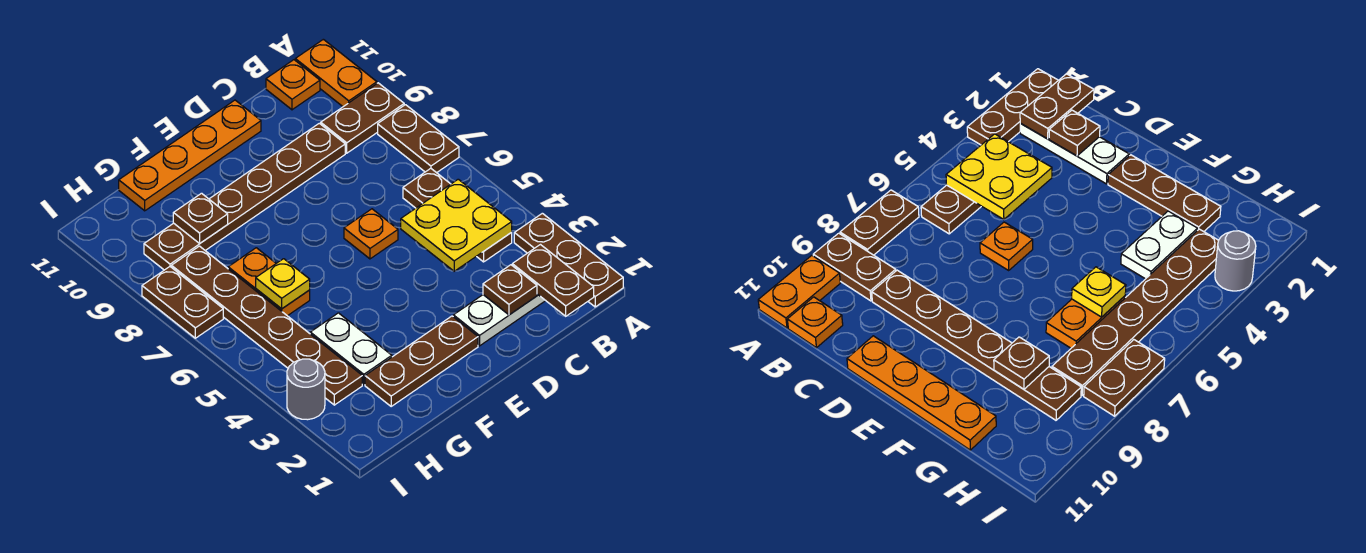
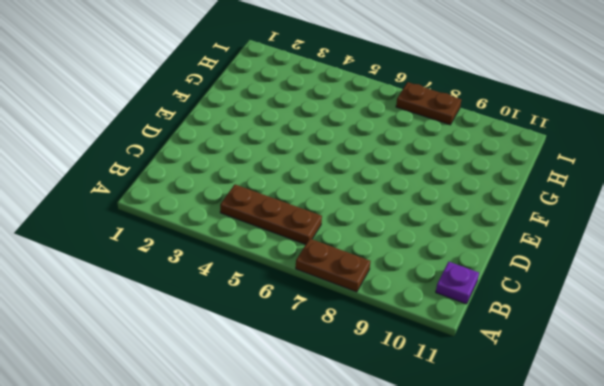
purple plate B11 level 1 -> orange plate B11 level 1
none -> brown plate A1:A3 level 1
none -> brown plate A9:B9 level 1
none -> orange plate A10:A11 level 1

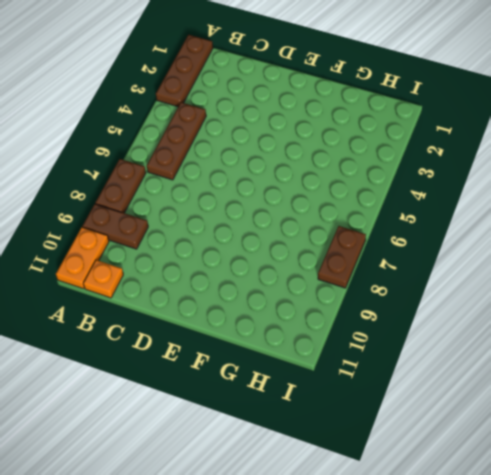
none -> white plate B2:D2 level 1
none -> brown plate C9:H9 level 1
none -> orange plate D6 level 1

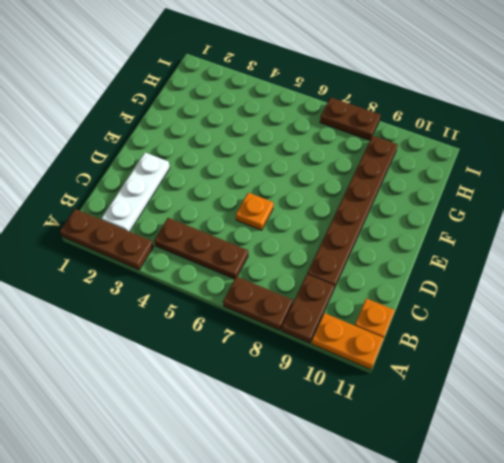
none -> orange plate D11:G11 level 1
none -> brown plate E2:G2 level 1
none -> white plate G3:G4 level 1

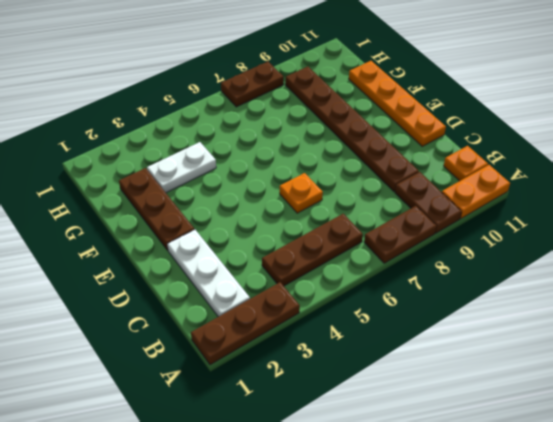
none -> orange plate G6:G7 level 1
none -> brown plate H3:H8 level 1
none -> grey round brick I3 level 1

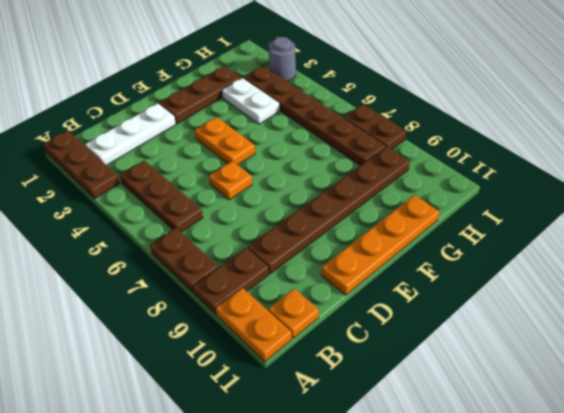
orange plate E4:E5 level 1 -> orange plate G6:G7 level 1
none -> brown plate B1:B2 level 2
none -> yellow plate B4:C5 level 2
none -> brown plate C2 level 2

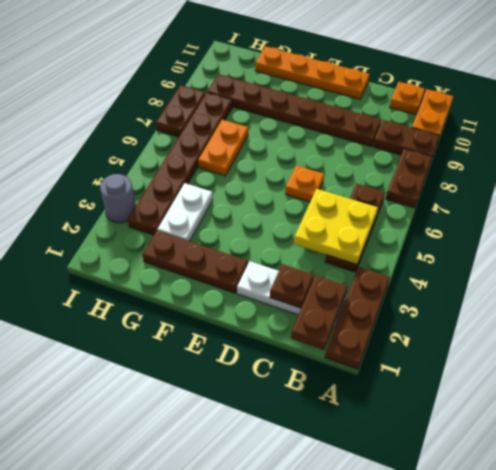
none -> yellow plate G6 level 2
none -> brown plate G9 level 2

